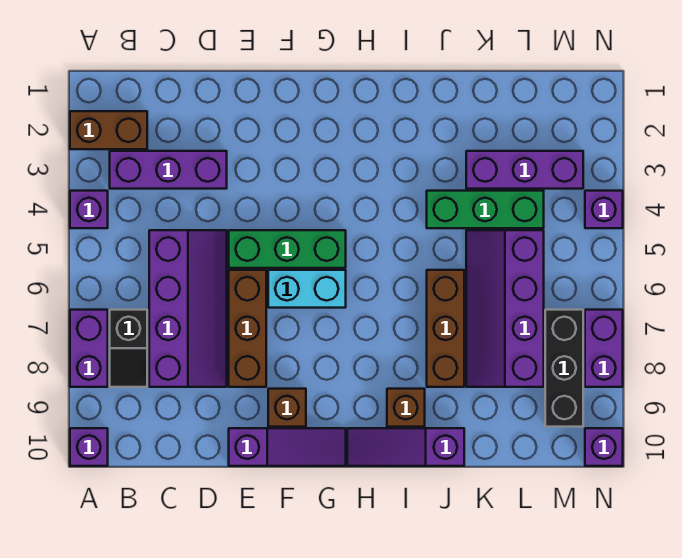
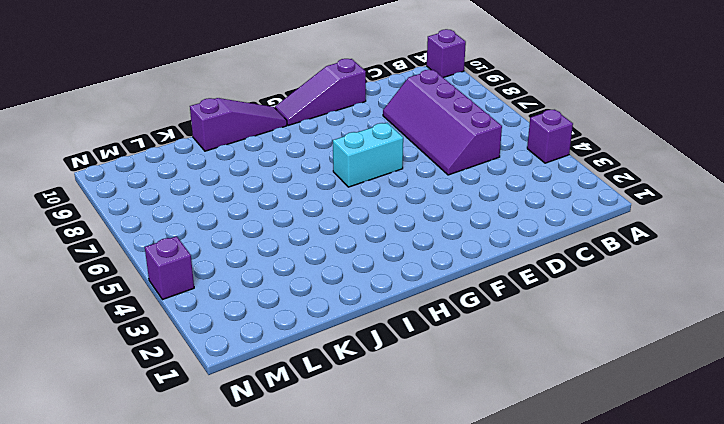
none -> brown brick A2:B2 level 1
none -> purple brick A7:A8 level 1
none -> purple brick B3:D3 level 1

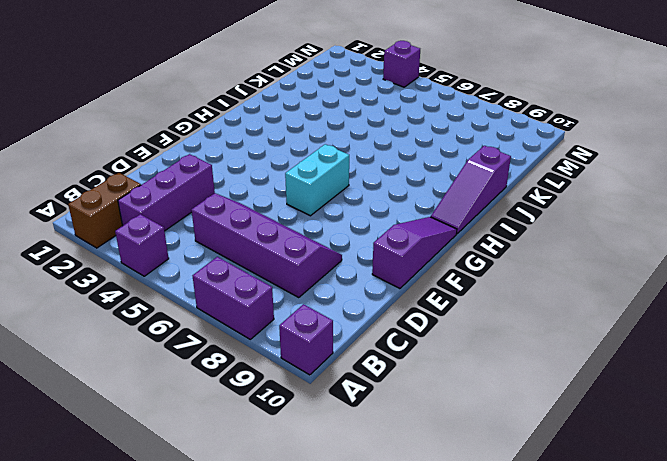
none -> black slope B7:B8 level 1 top 7
none -> green brick E5:G5 level 1
none -> brown brick E6:E8 level 1

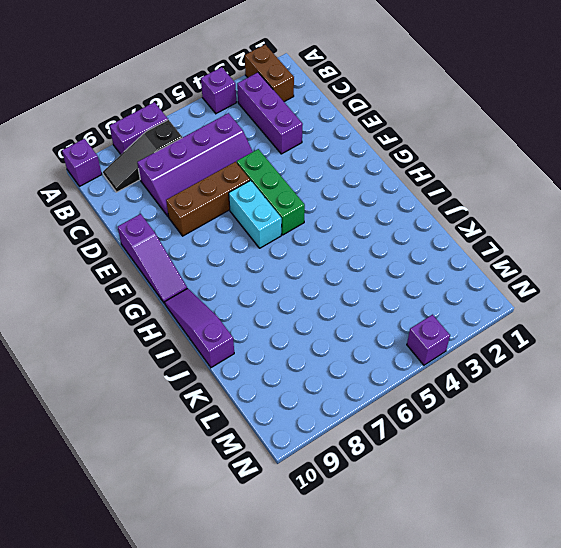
black slope B7:B9 level 1 top 7 -> black slope B7:B8 level 1 top 7
none -> brown brick F9 level 1
none -> brown brick I9 level 1
none -> green brick J4:L4 level 1

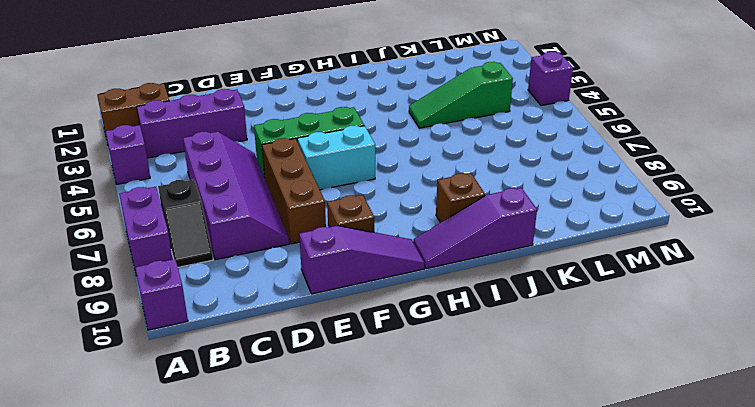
green slope J4:L4 level 1 top L -> green brick J4:L4 level 1
none -> brown brick J6:J8 level 1
none -> purple brick K3:M3 level 1
none -> purple slope K5:L8 level 1 top L

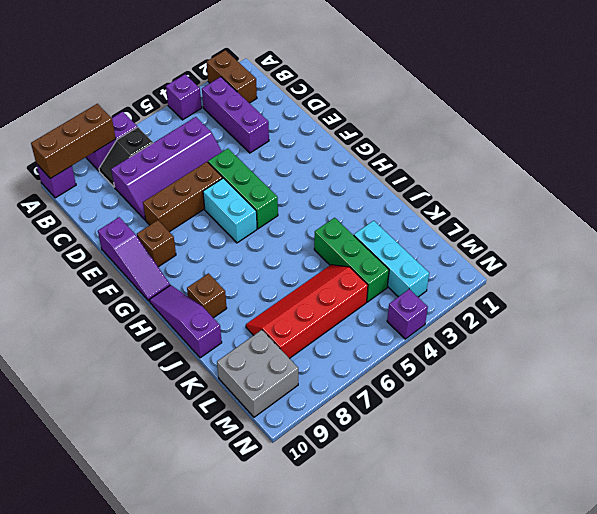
brown brick A8:A10 level 2 -> brown brick J6:J8 level 1
cyan brick K3:M3 level 1 -> purple brick K3:M3 level 1
red slope K5:L8 level 1 top L -> purple slope K5:L8 level 1 top L
grey brick L9:M10 level 1 -> black brick M7:M9 level 1
none -> purple brick N7:N8 level 1
none -> purple brick N10 level 1

